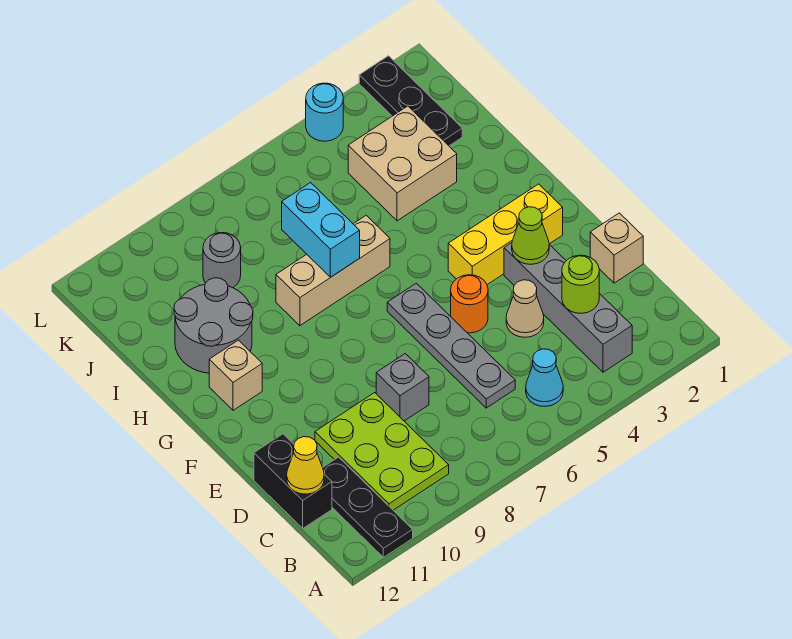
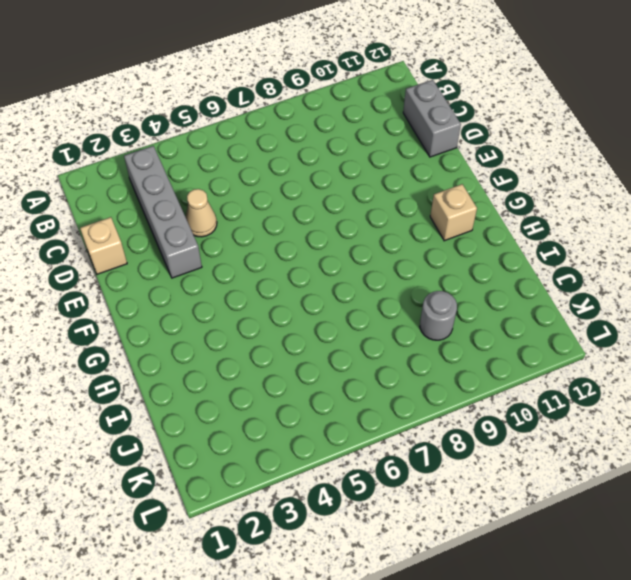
grey brick C12:D12 level 1 -> black brick C12:D12 level 1
none -> black plate A11:C11 level 1
none -> cyan cone B5 level 1
none -> lime plate B9:D10 level 1

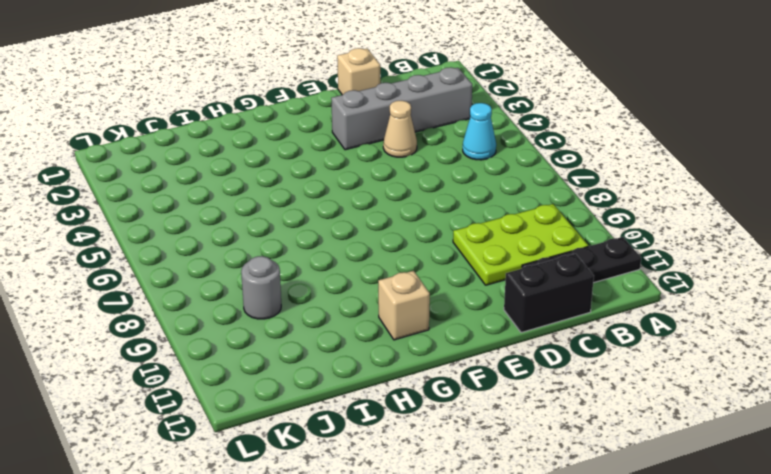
none -> grey plate C6:F6 level 1
none -> grey brick D8 level 1
none -> orange round brick E5 level 1

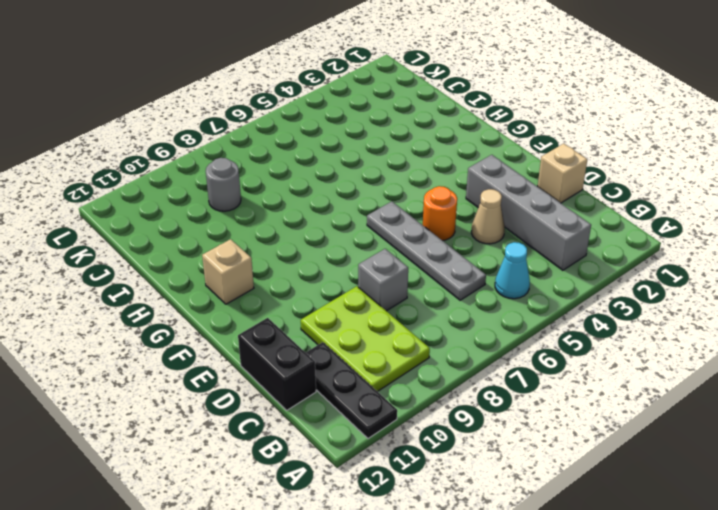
none -> yellow brick F2:F4 level 1
none -> tan brick H6:H8 level 1
none -> grey round brick H10:I11 level 1

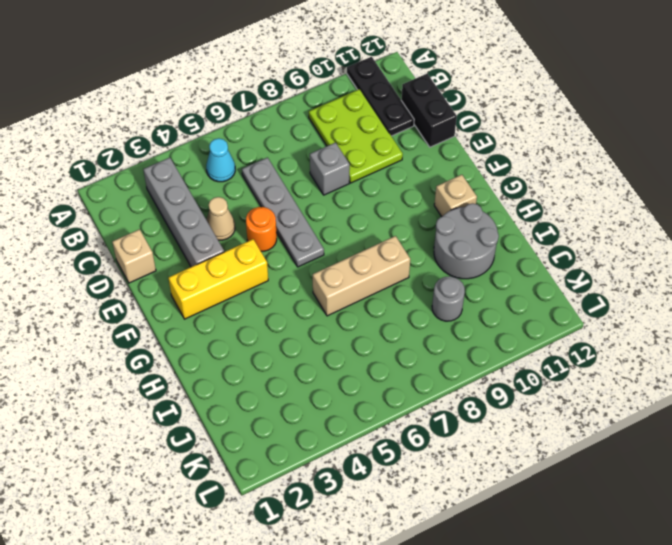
none -> tan brick I3:J4 level 1
none -> black plate J2:L2 level 1
none -> cyan round brick L4 level 1

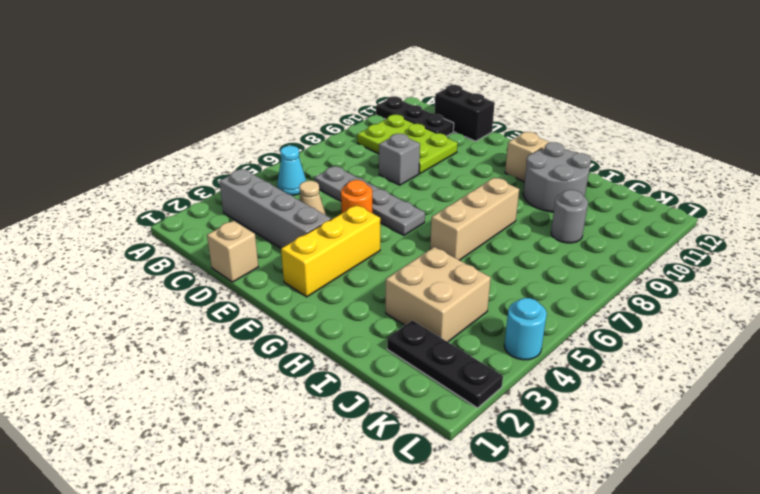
none -> lime round brick C3 level 2
none -> yellow cone C12 level 2
none -> lime cone E3 level 2

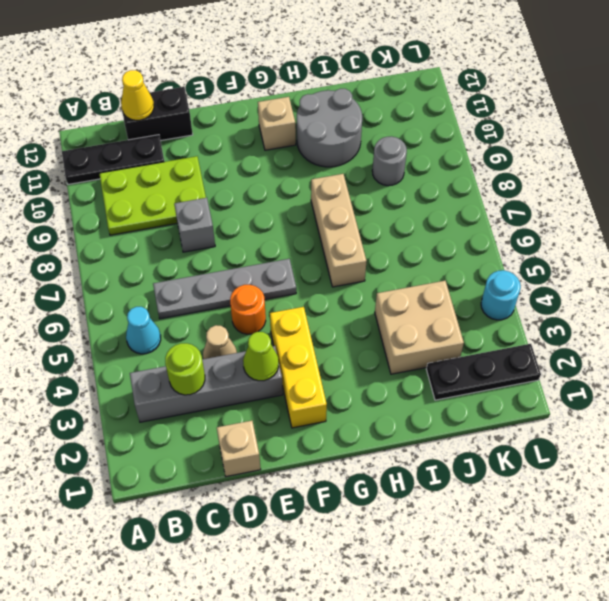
none -> cyan brick H7:I7 level 2

